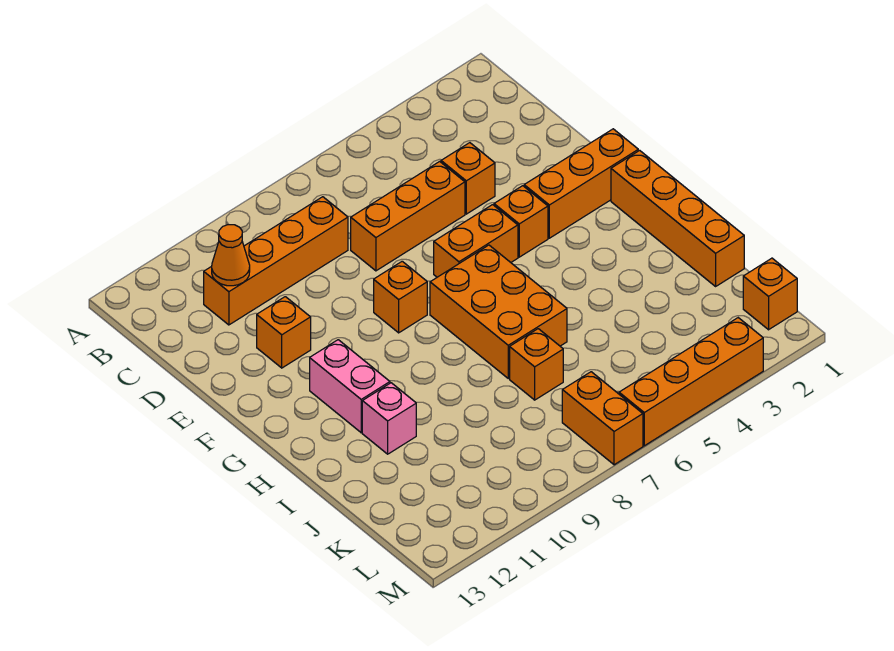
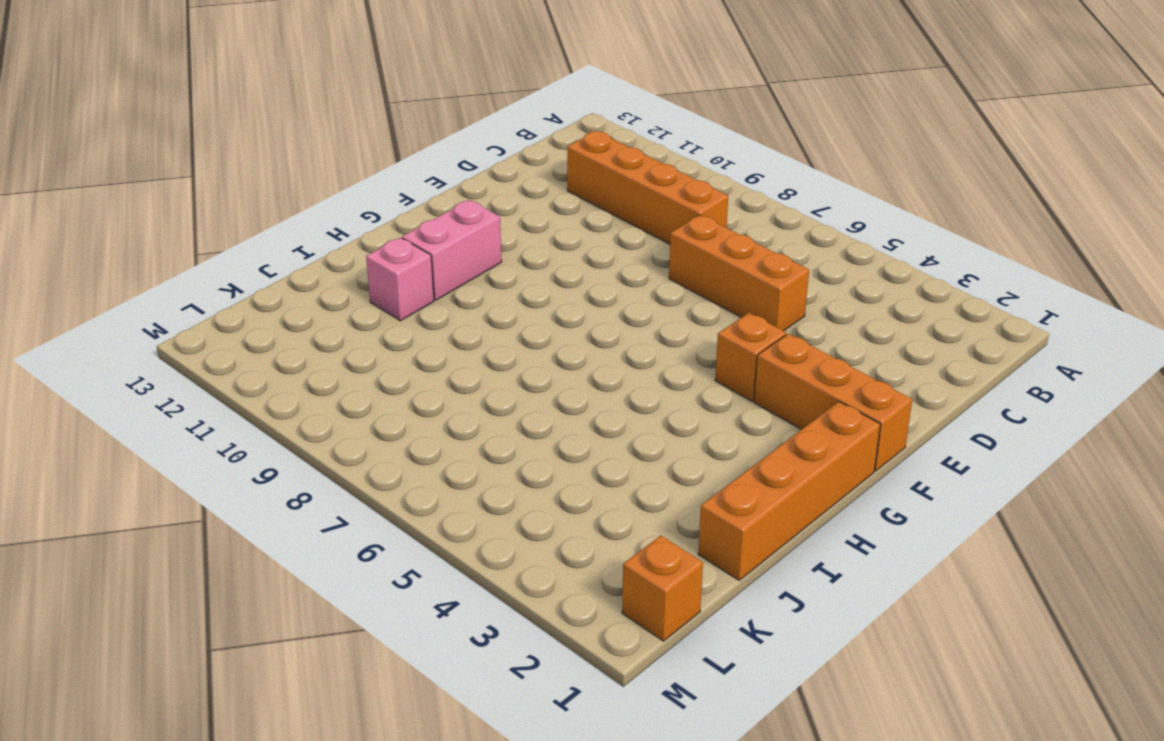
none -> orange brick D4 level 1
none -> orange brick E11 level 1
none -> orange brick F5:F6 level 1

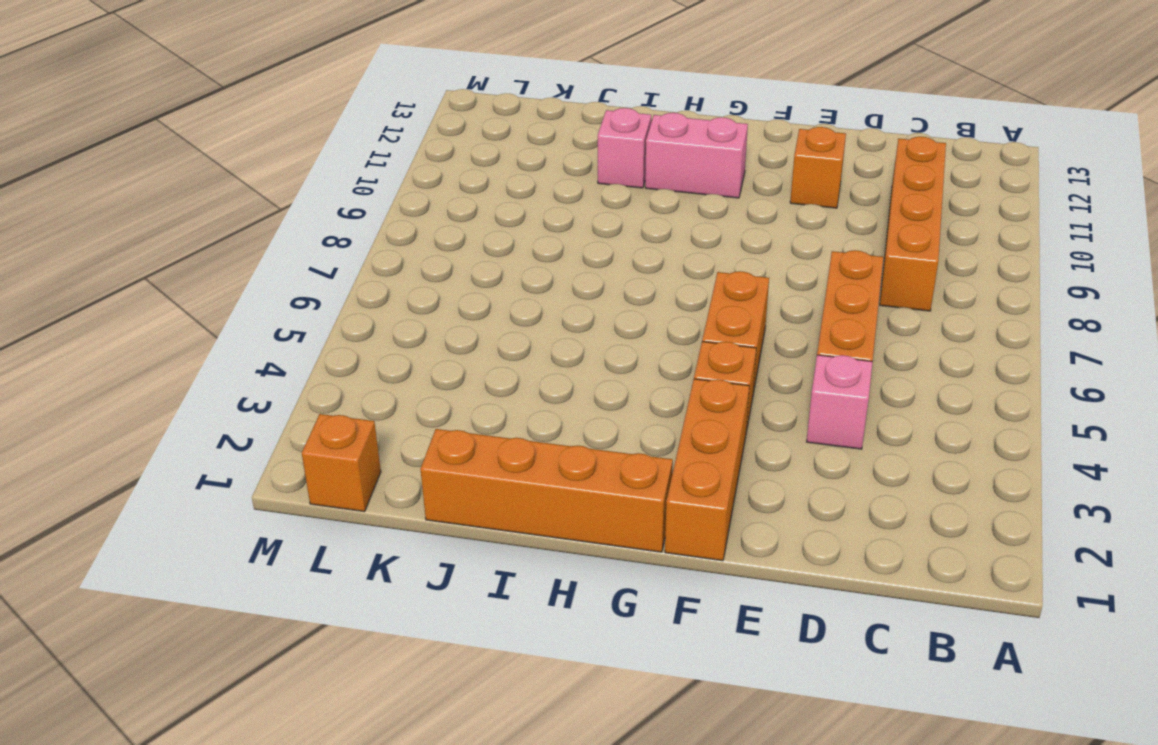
pink brick D4 level 1 -> orange brick D4 level 1
none -> orange brick F8 level 1
none -> orange brick G6:I7 level 1
none -> orange brick J7 level 1

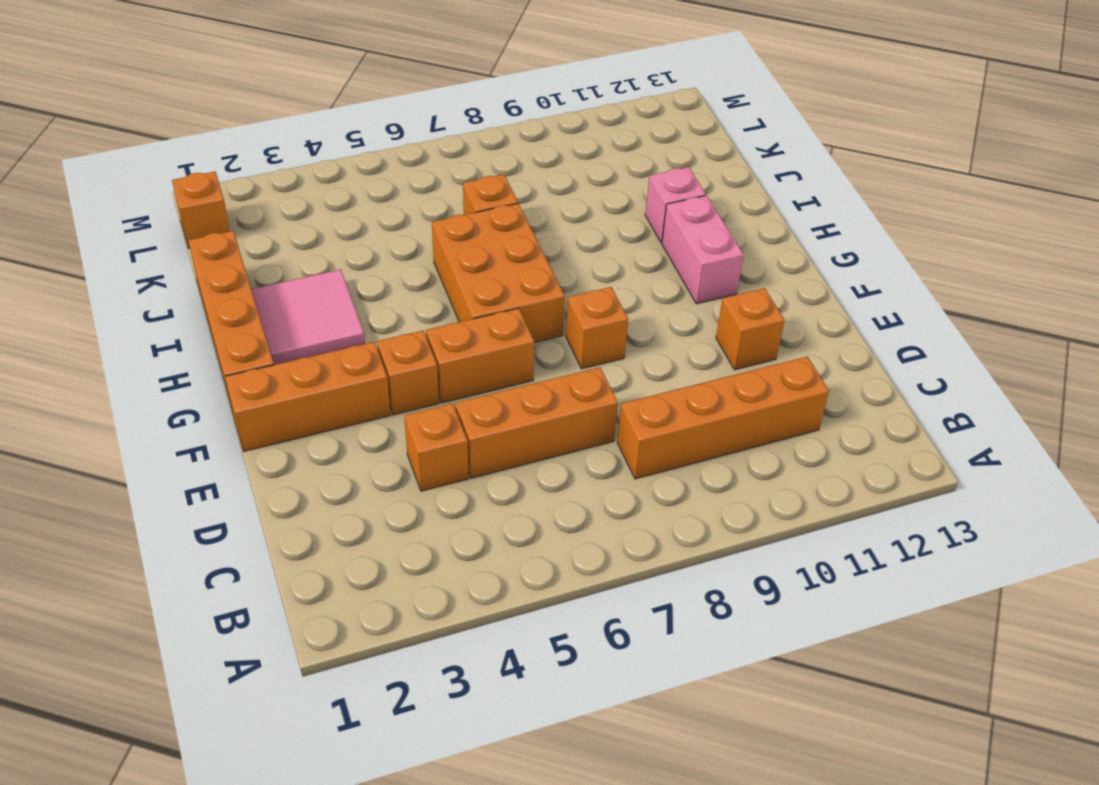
pink tile H2:I3 level 1 -> none
none -> orange brick L7:M7 level 1
none -> orange brick M3:M6 level 1
none -> orange cone C11 level 2

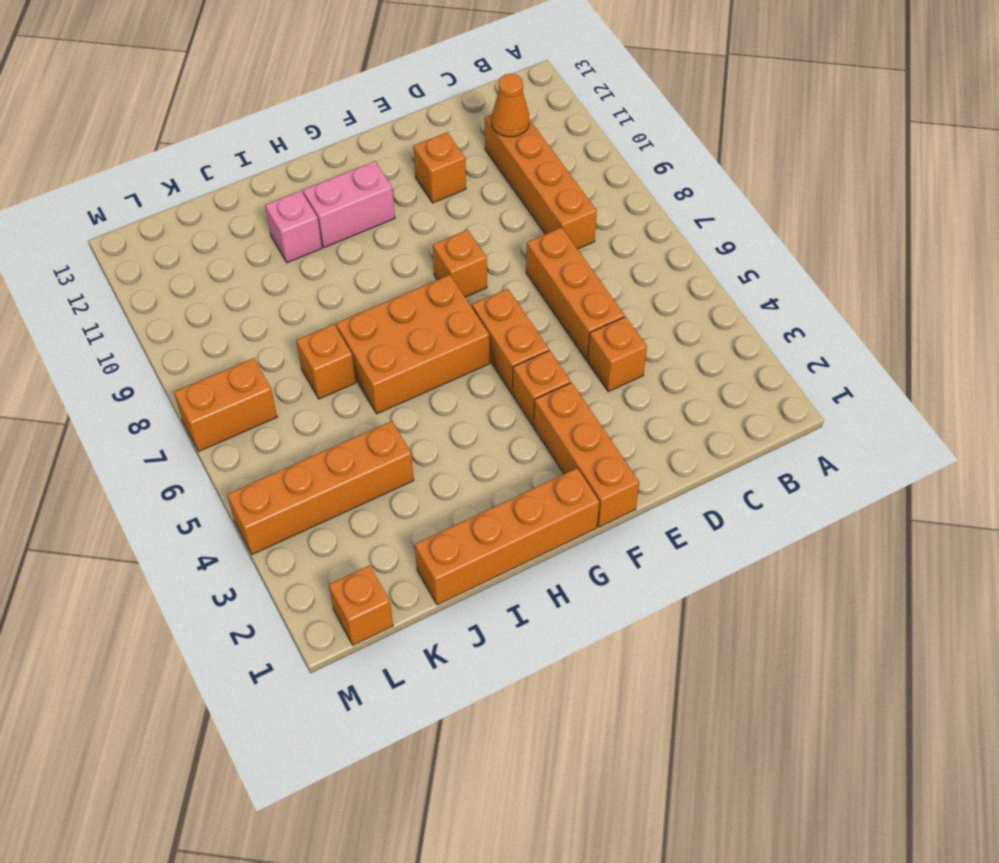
orange brick J4:M4 level 1 -> orange brick M3:M6 level 1

